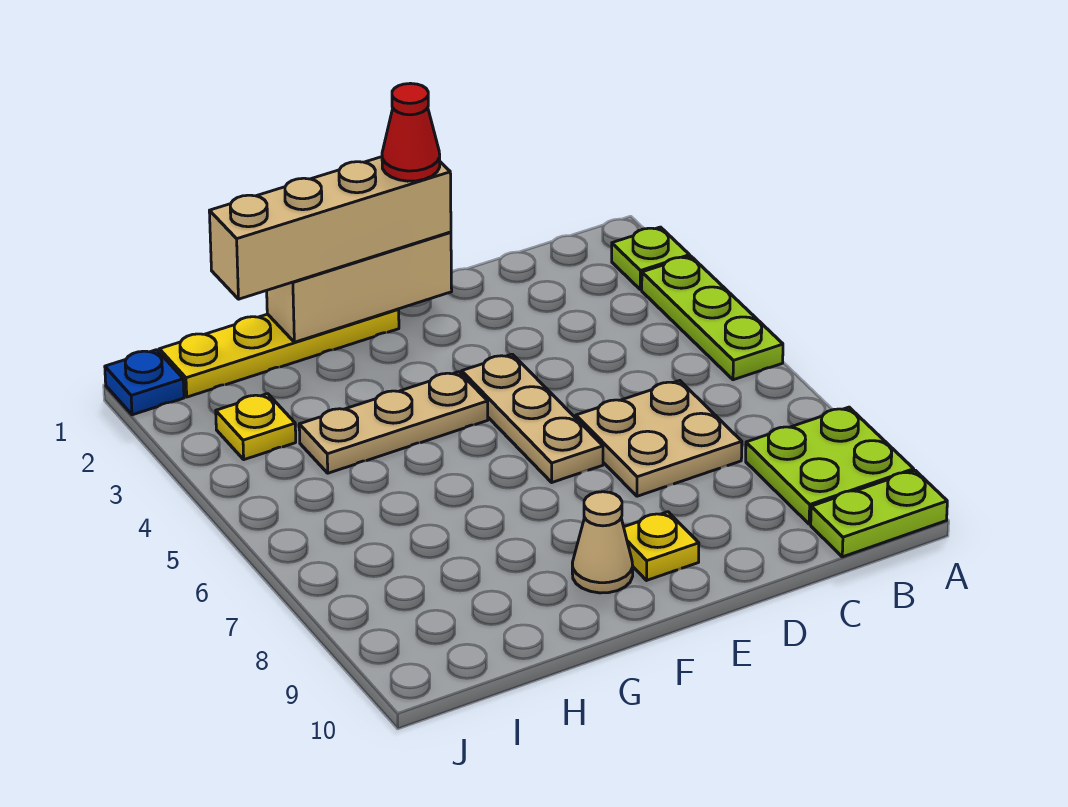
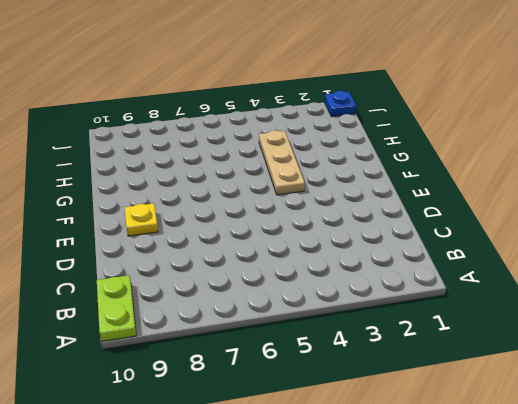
none -> lime plate A2 level 1
none -> lime plate A3:A5 level 1
none -> lime plate A8:B9 level 1

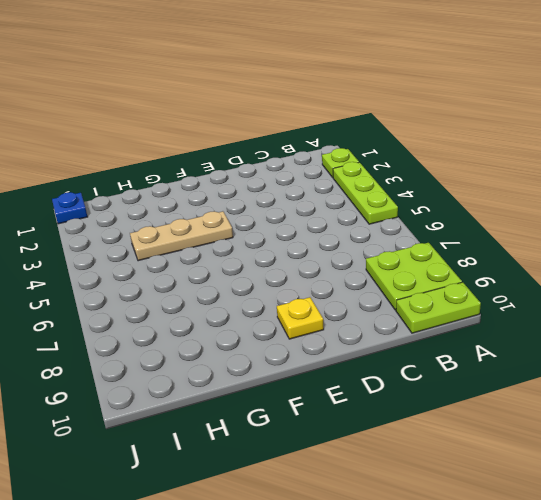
none -> tan plate C6:D7 level 1
none -> tan plate E4:E6 level 1
none -> yellow plate F1:I1 level 1

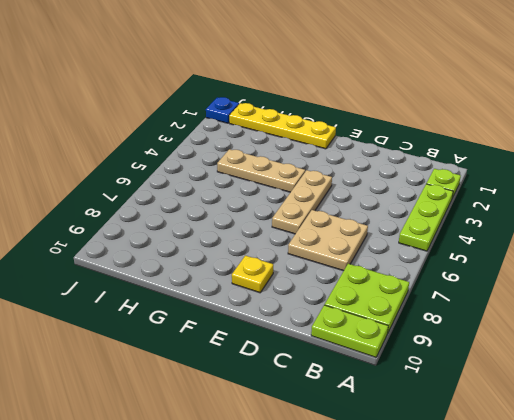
none -> tan cone F9 level 1
none -> yellow plate I3 level 1
none -> tan brick E1:G1 level 2

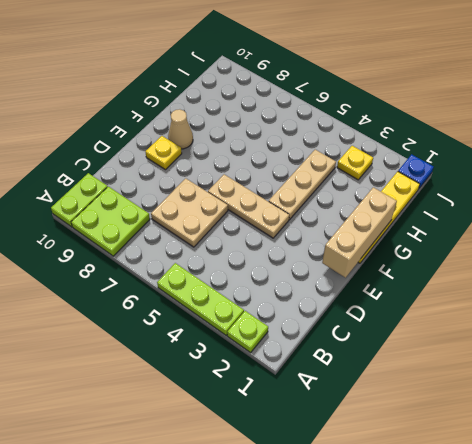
none -> tan brick E1:H1 level 3
none -> red cone E1 level 4

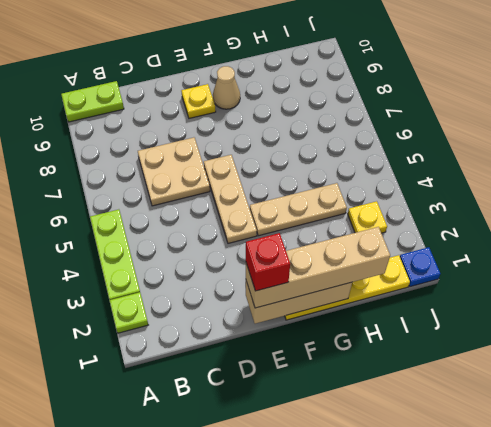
red brick E1 level 4 -> red cone E1 level 4
none -> lime plate A8:B9 level 1

